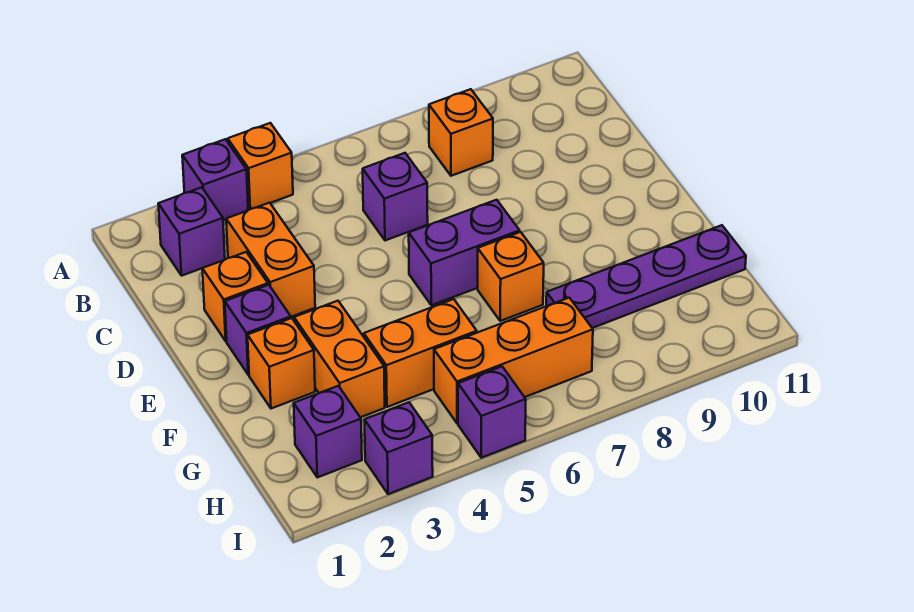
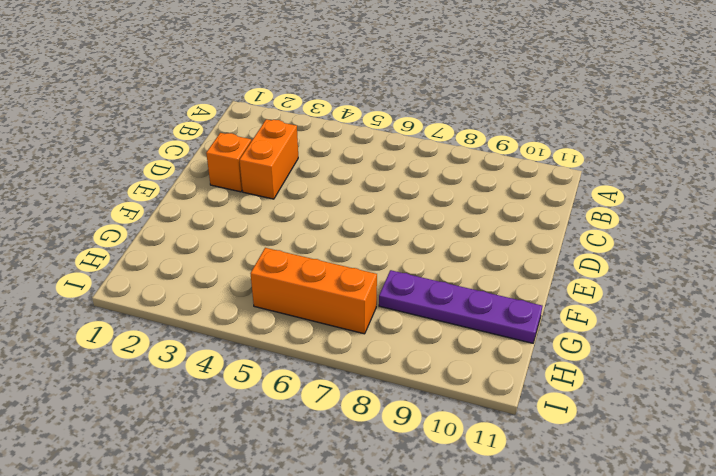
none -> purple brick A3 level 1
none -> orange brick A4 level 1
none -> purple brick B2 level 1

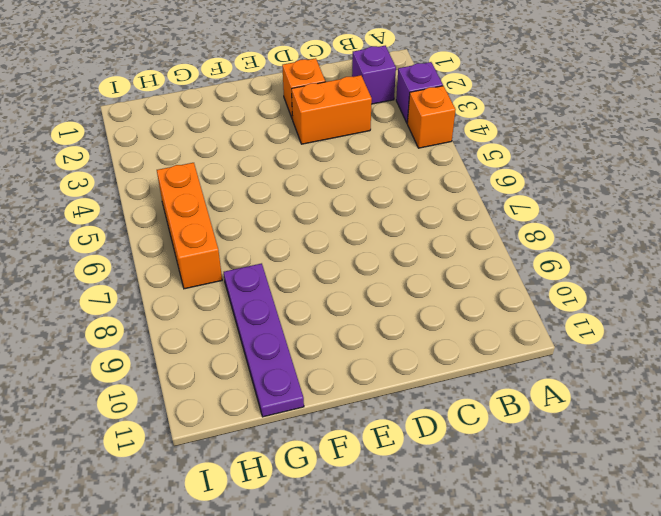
none -> orange brick B8 level 1
none -> purple brick C6 level 1
none -> purple brick E2 level 1

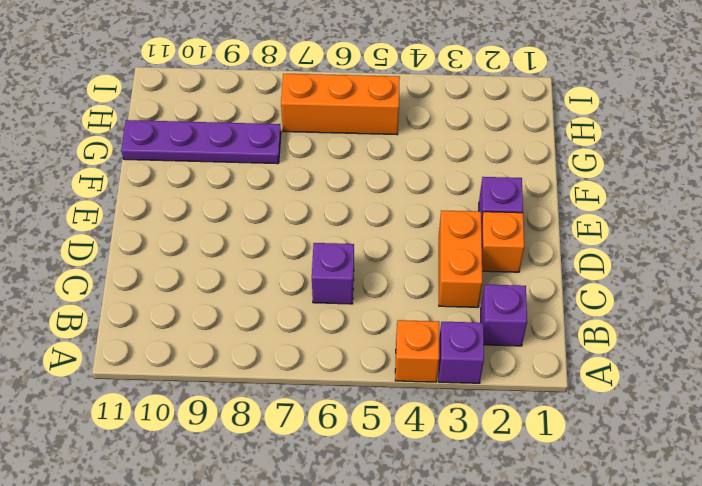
none -> orange brick B8 level 1
none -> purple brick E6:E7 level 1
none -> orange brick F2 level 1

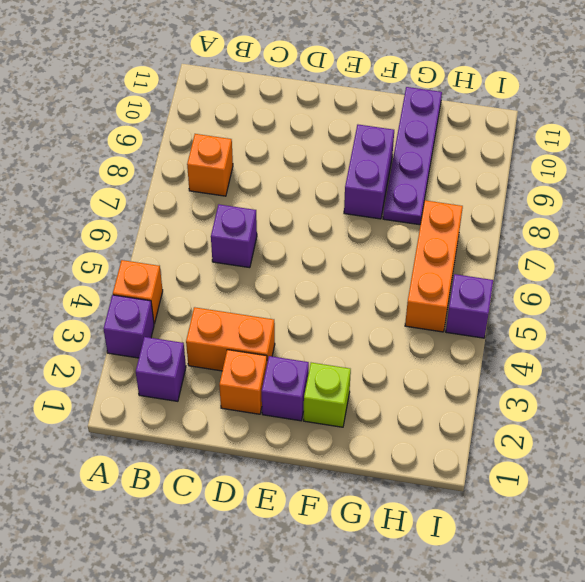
lime brick F2 level 1 -> orange brick F2 level 1
purple brick F8:F9 level 1 -> purple brick E6:E7 level 1
none -> orange brick F3:G3 level 1
none -> orange brick F7 level 1
none -> orange brick G4:G5 level 1

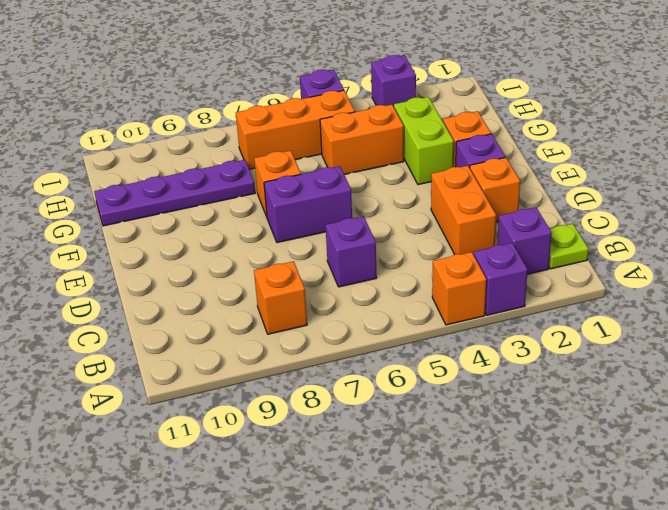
lime plate B1 level 1 -> none
lime brick F3:G3 level 1 -> orange brick F3:G3 level 1
none -> purple brick H2 level 1

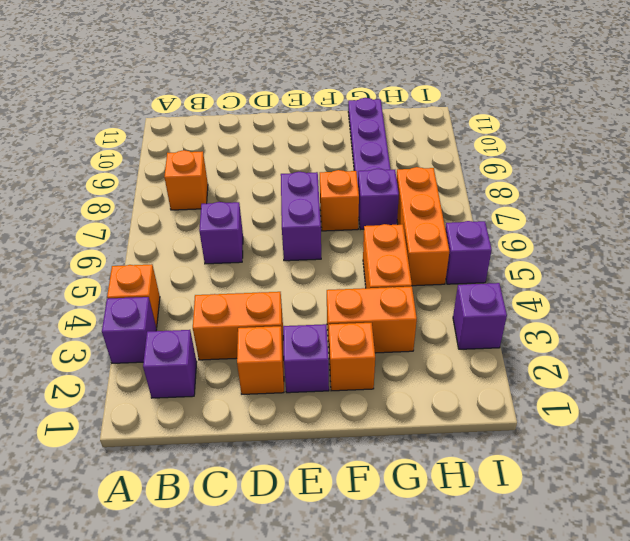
purple brick G7 level 1 -> purple brick H2 level 1

